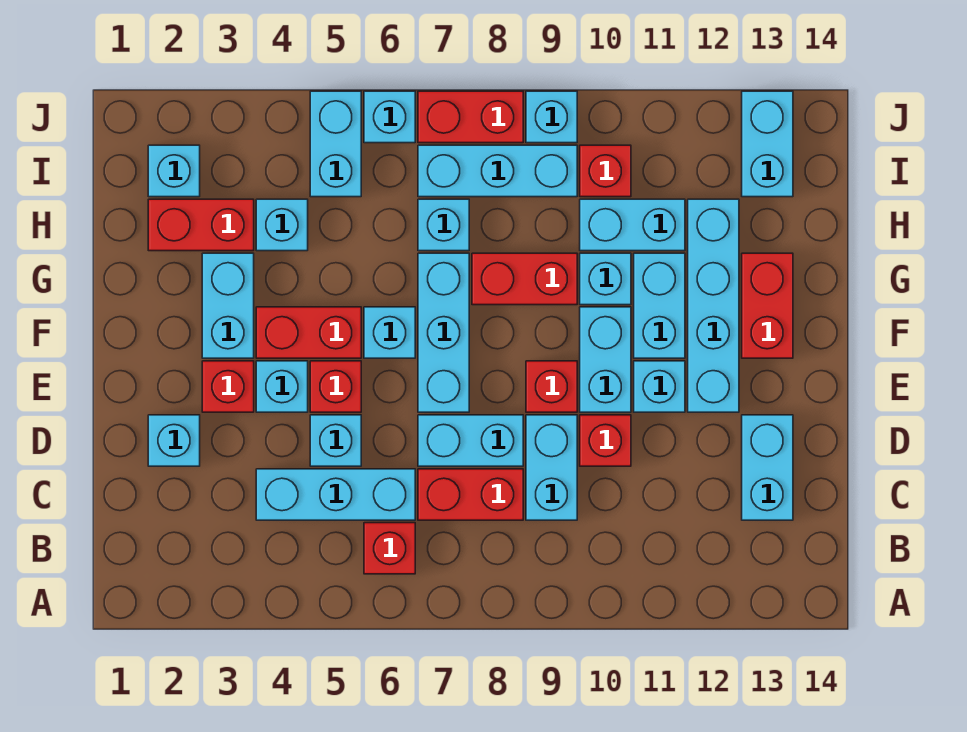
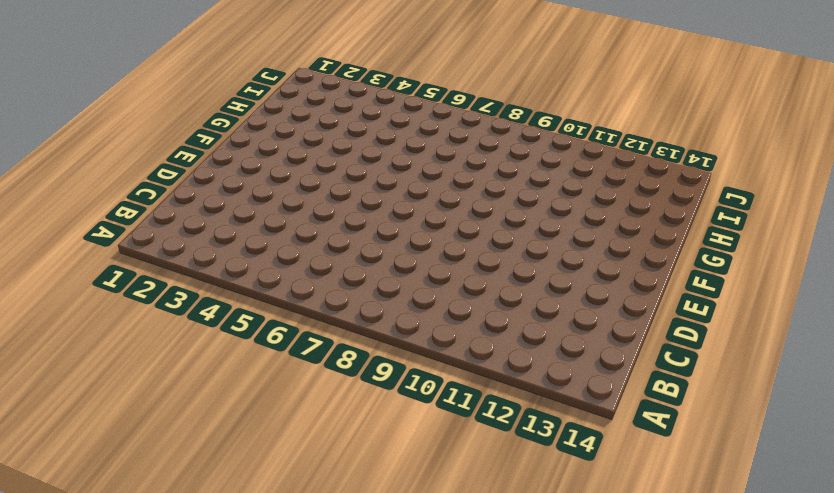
none -> red brick B6 level 1
none -> cyan brick C4:C6 level 1
none -> red brick C7:C8 level 1
none -> cyan brick C9:D9 level 1

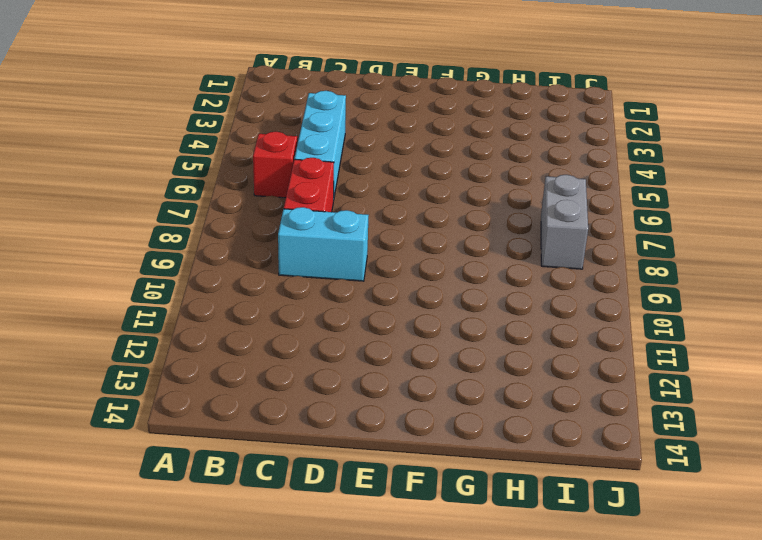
grey brick I7:I8 level 1 -> cyan brick I7:I9 level 1
none -> cyan brick C13:D13 level 1
none -> cyan brick D2 level 1
none -> cyan brick D5 level 1
none -> cyan brick D7:D8 level 1

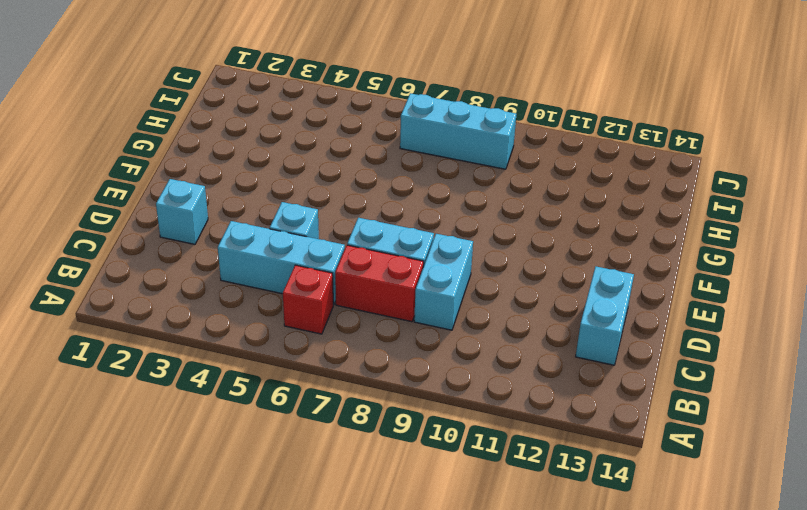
none -> red brick D10 level 1
none -> red brick E3 level 1
none -> cyan brick E4 level 1
none -> red brick E5 level 1

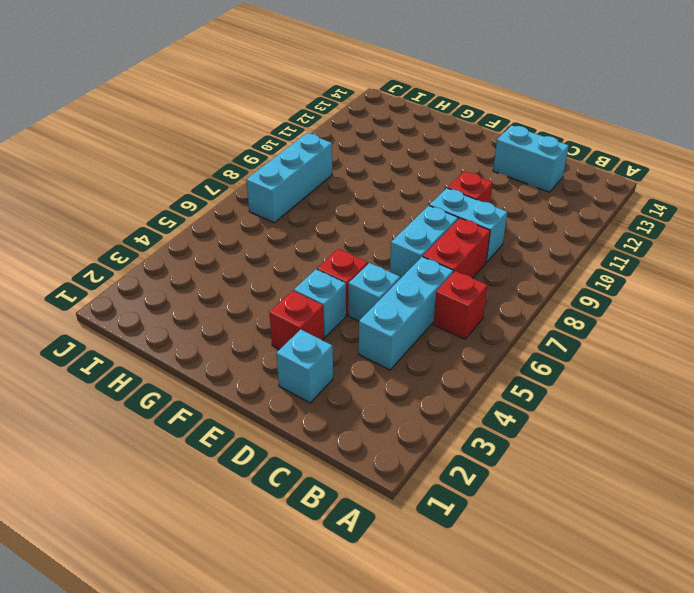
none -> cyan brick E7:G7 level 1
none -> red brick E9 level 1
none -> cyan brick E10:F10 level 1
none -> cyan brick E11 level 1

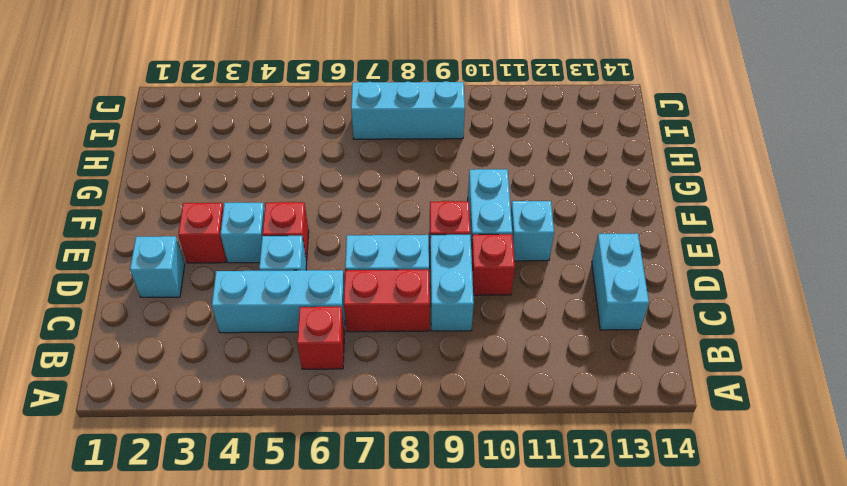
none -> cyan brick E7:G7 level 1
none -> cyan brick E12:H12 level 1
none -> cyan brick F3:G3 level 1
none -> red brick F4:F5 level 1

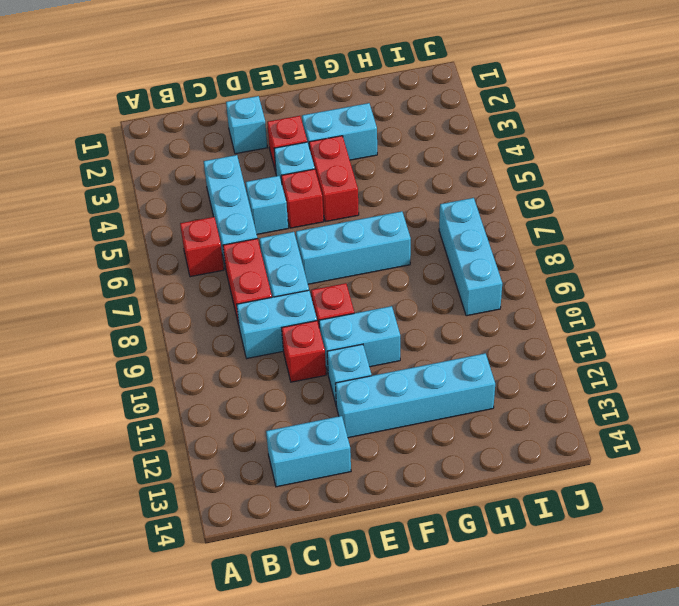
none -> cyan brick F6 level 1
none -> cyan brick F11:G11 level 1
none -> red brick F13:G13 level 1
none -> red brick G8:G9 level 1

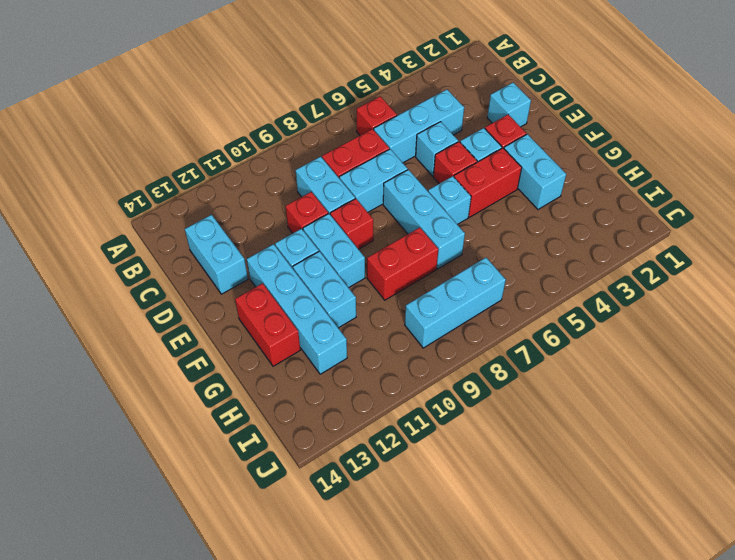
none -> cyan brick G10 level 1
none -> red brick H2:H3 level 1
none -> cyan brick H4 level 1
none -> cyan brick H7 level 1

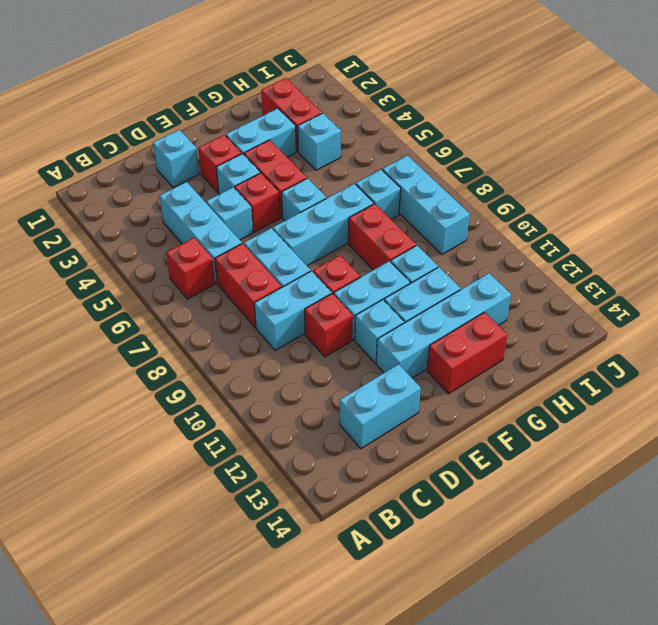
none -> cyan brick H10:H11 level 1
none -> cyan brick I2 level 1
none -> cyan brick I5:J5 level 1
none -> red brick I10 level 1

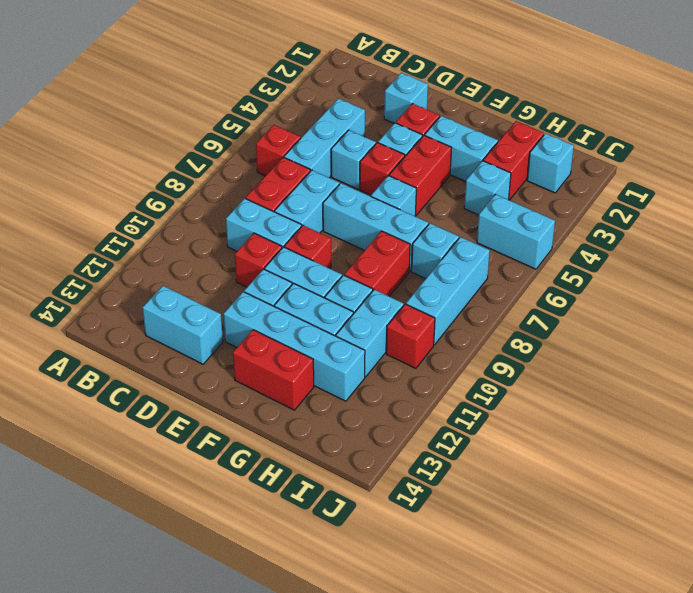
none -> cyan brick I13:J13 level 1
none -> cyan brick J6 level 1
none -> red brick J7:J8 level 1
none -> cyan brick J9 level 1

